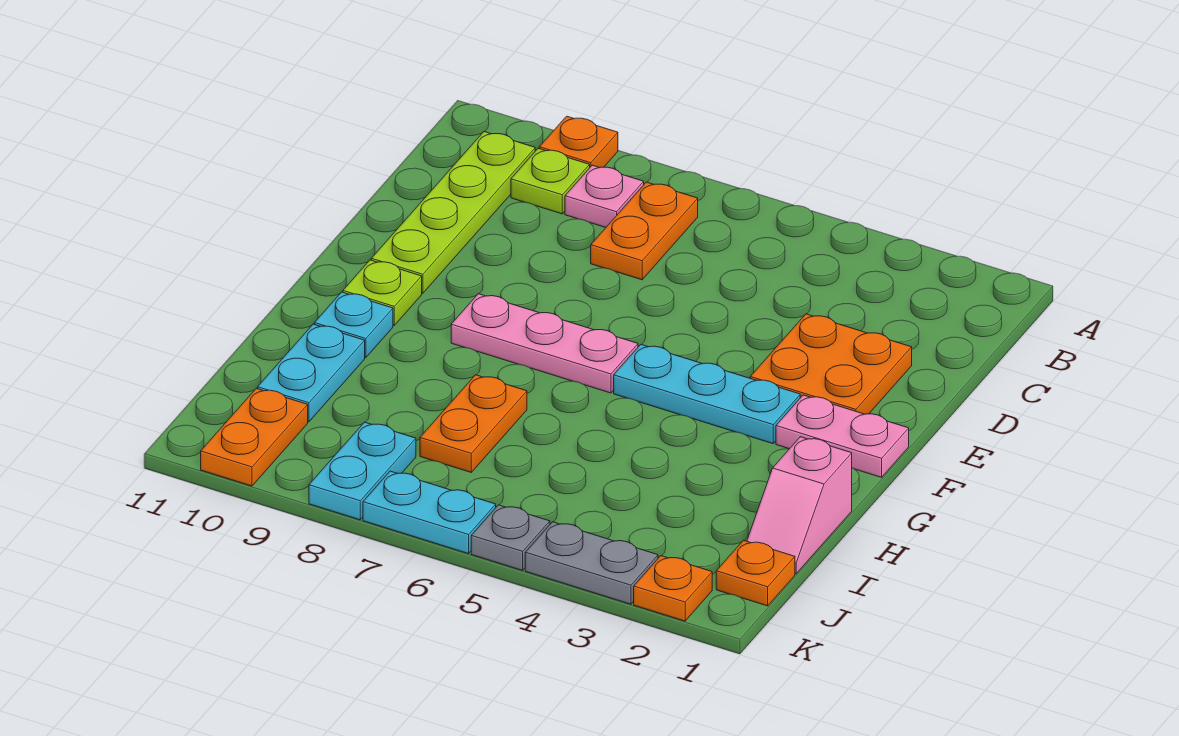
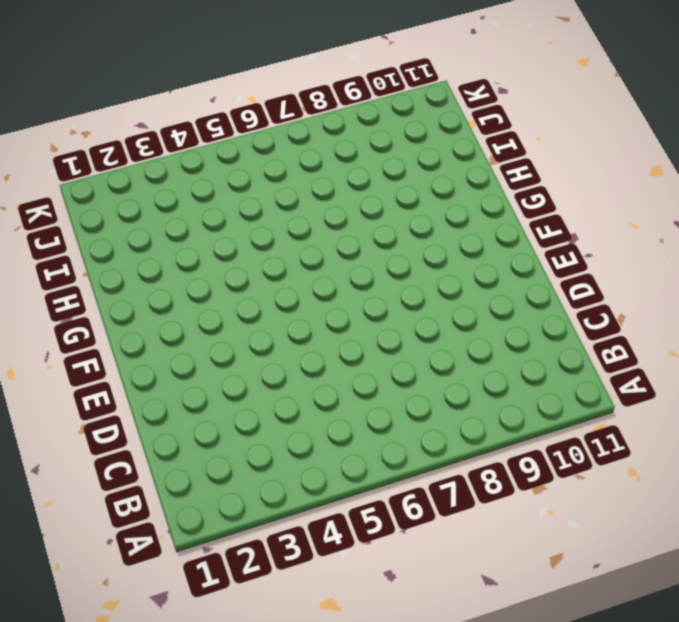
none -> orange plate A9 level 1
none -> orange plate B7:C7 level 1
none -> pink plate B8 level 1

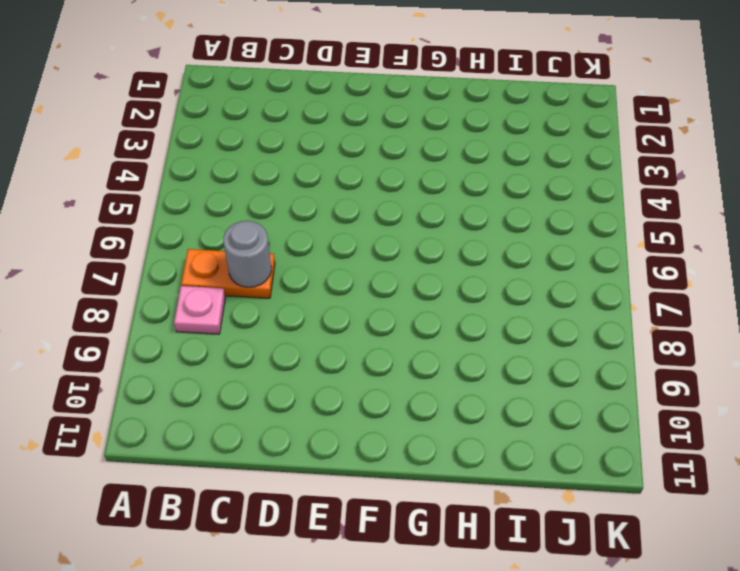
grey round brick C7 level 2 -> none
none -> orange plate A9 level 1
none -> lime plate B9 level 1
none -> lime plate B10:E10 level 1

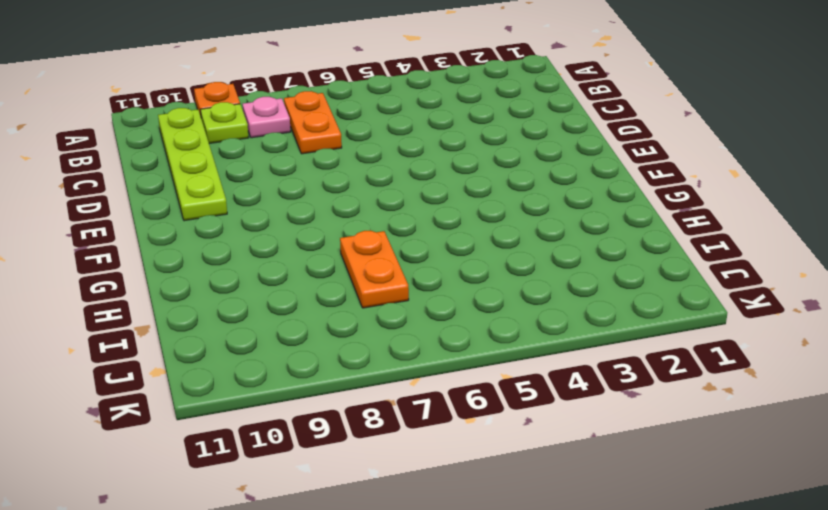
none -> orange plate D2:E3 level 1
none -> pink plate F1:F2 level 1
none -> cyan plate F3:F5 level 1

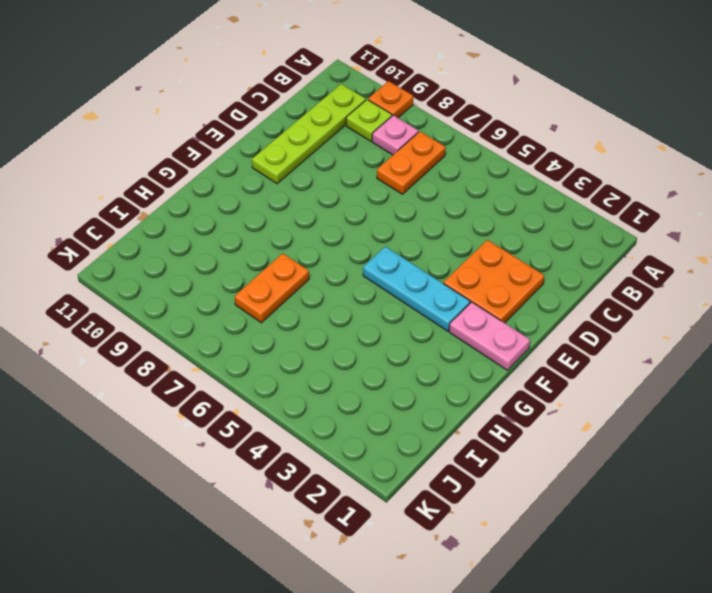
none -> pink plate F6:F8 level 1
none -> lime plate F10 level 1
none -> cyan plate G10 level 1

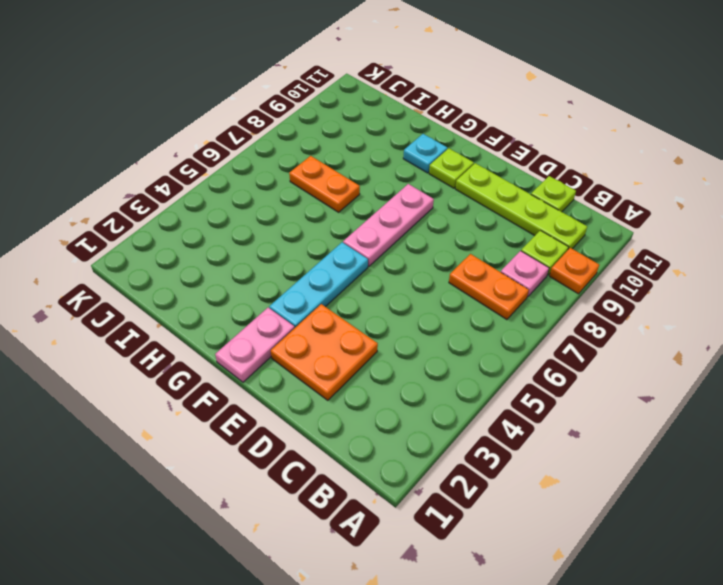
lime plate C11 level 1 -> none
none -> pink slope H1:I1 level 1 top H
none -> cyan plate H10:I10 level 1
none -> orange plate J1 level 1

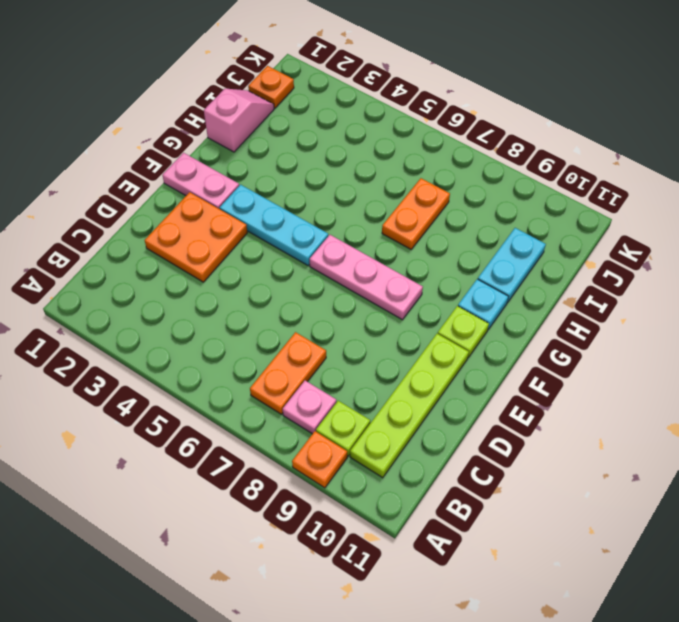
none -> cyan plate J8:K8 level 1
none -> orange plate J10:K10 level 1
none -> orange plate K2 level 1

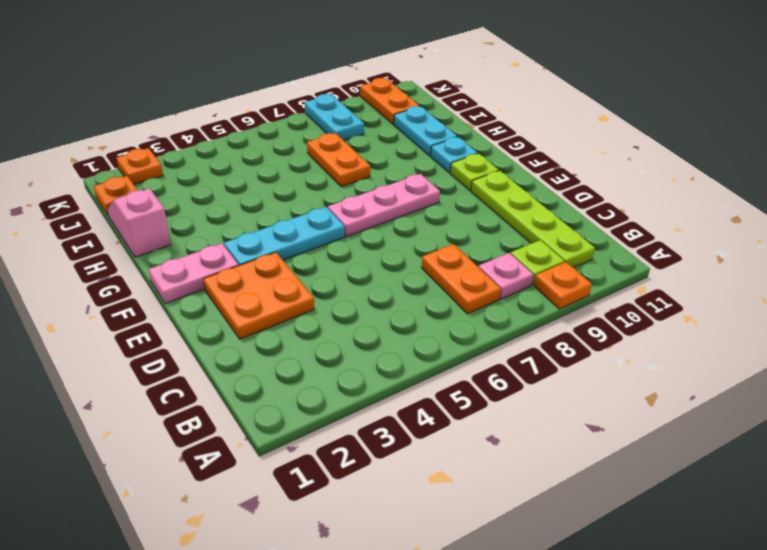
none -> grey plate K3:K4 level 1
none -> grey plate K5 level 1
none -> cyan plate K6:K7 level 1

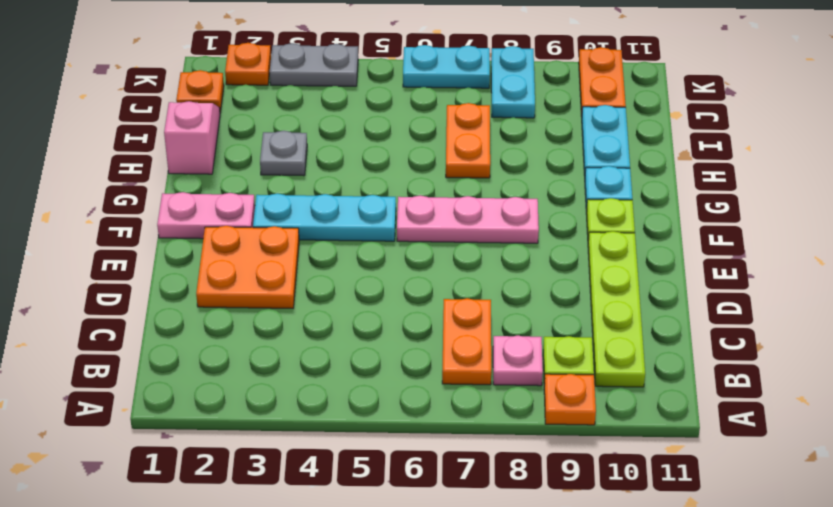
grey plate H3 level 1 -> grey plate K5 level 1

